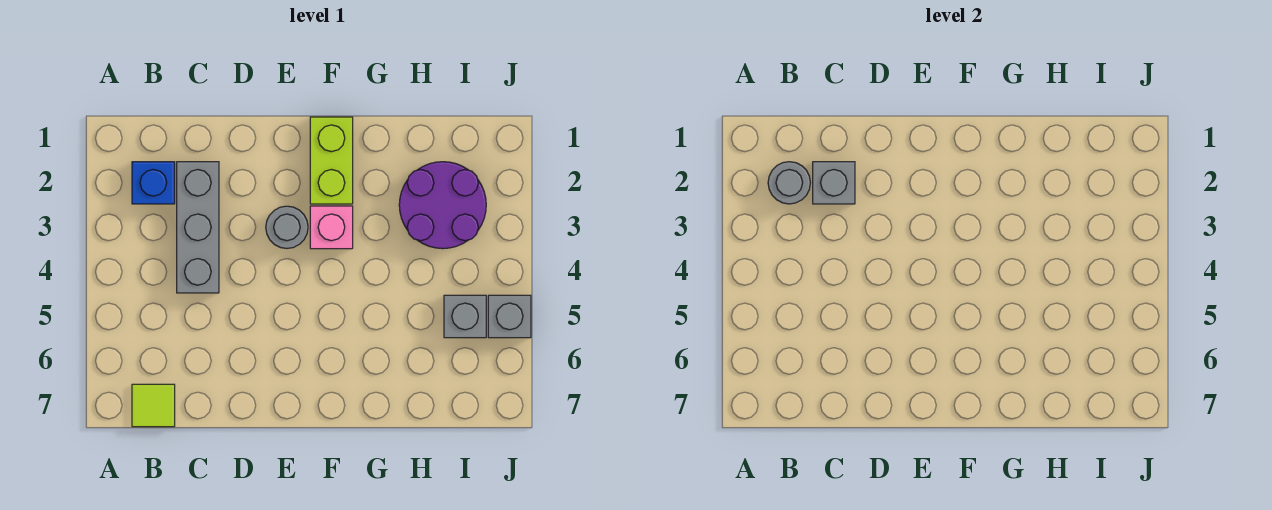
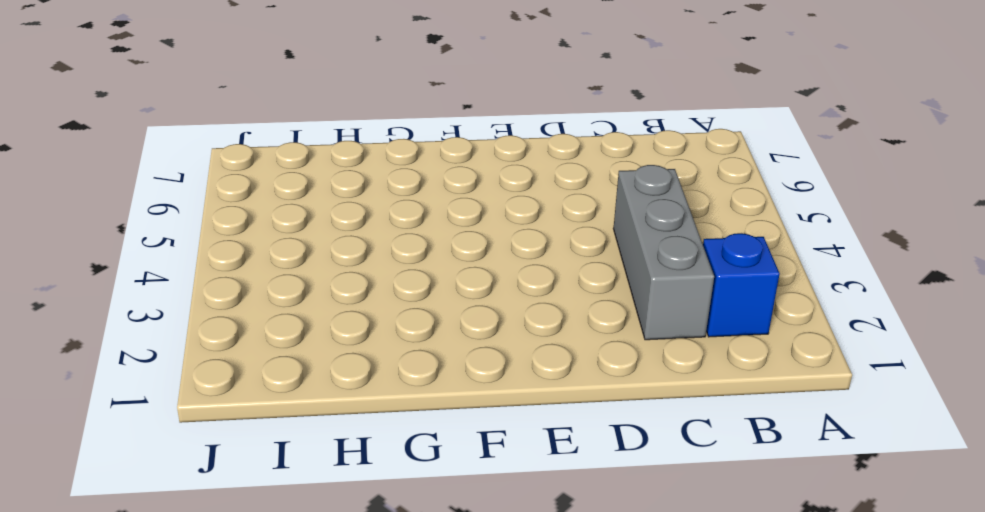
none -> lime tile B7 level 1
none -> grey round brick E3 level 1

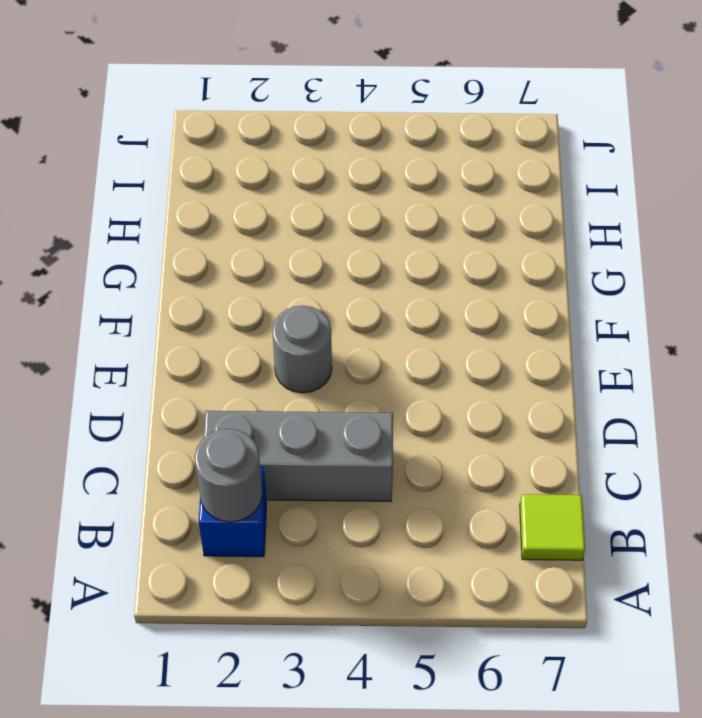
none -> lime brick F1:F2 level 1
none -> pink brick F3 level 1

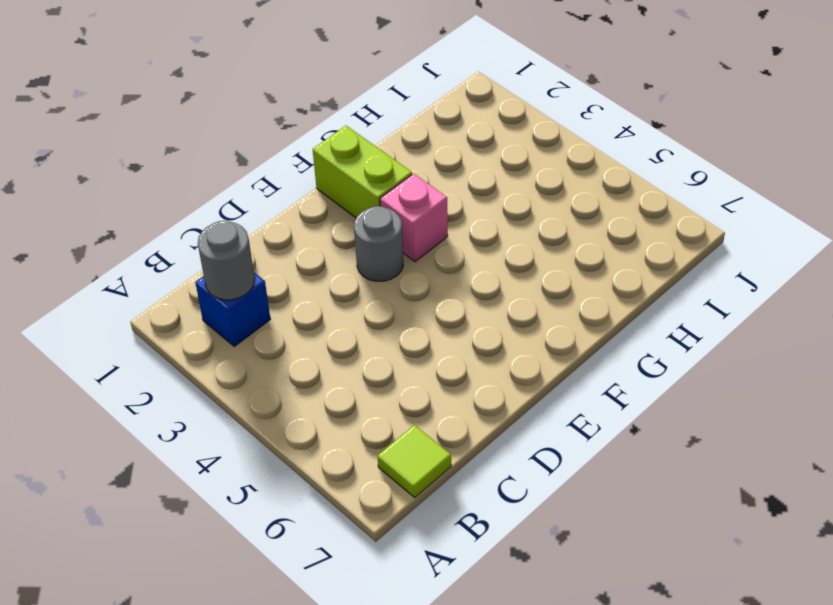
none -> grey brick C2:C4 level 1
none -> purple round brick H2:I3 level 1

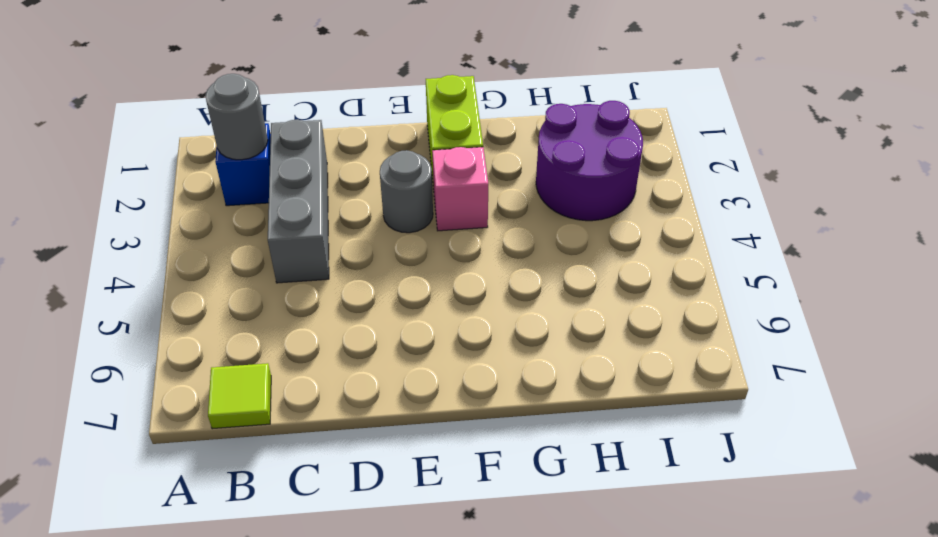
none -> grey brick I5 level 1
none -> grey brick J5 level 1

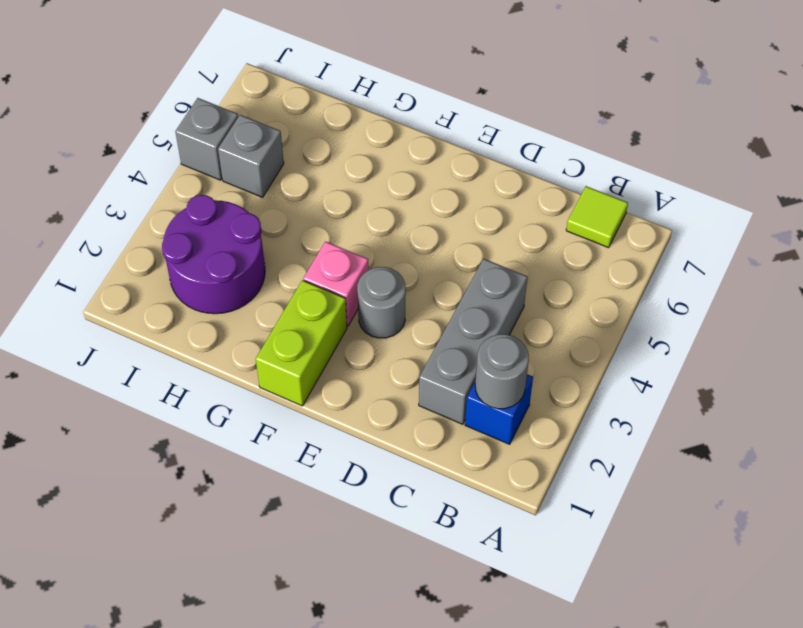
none -> grey brick C2 level 2

